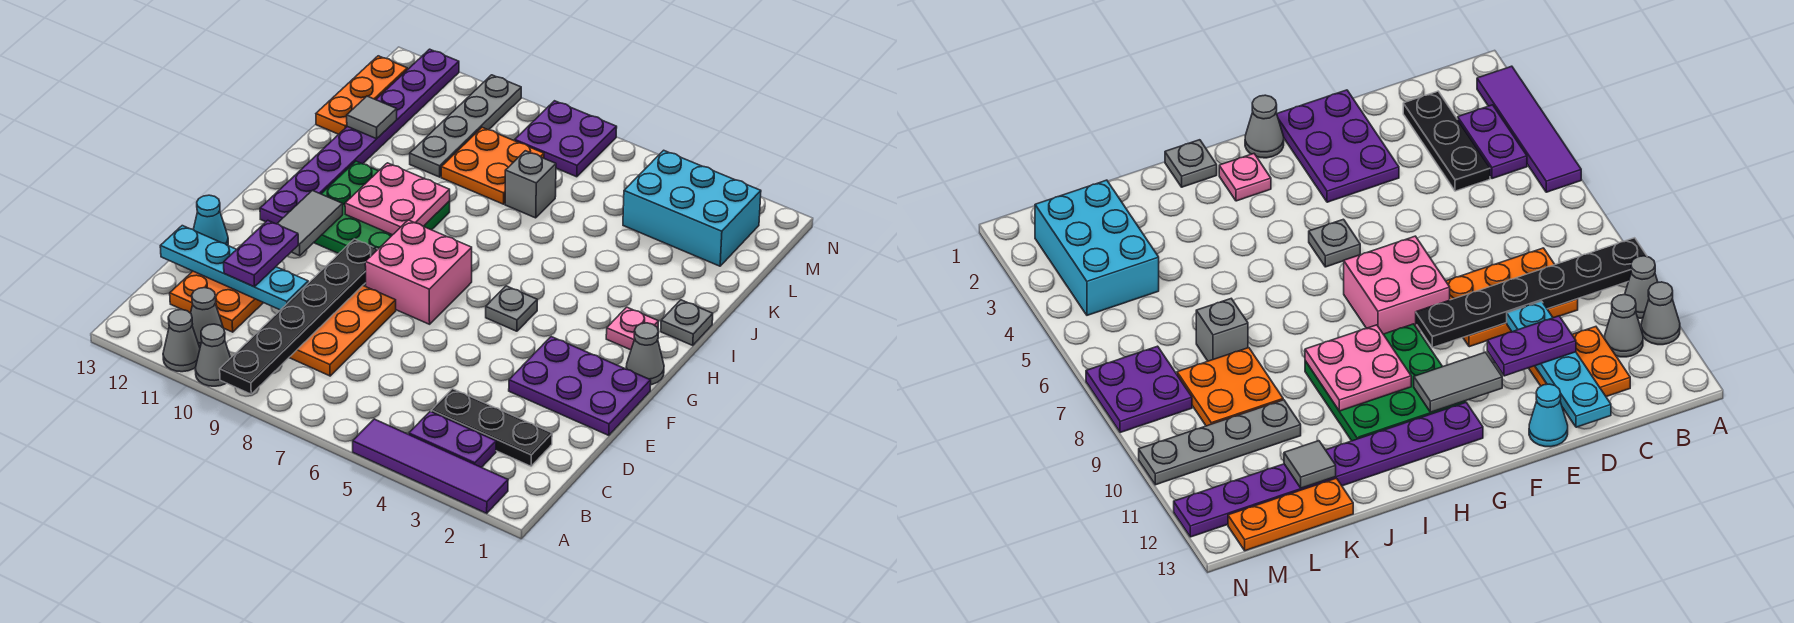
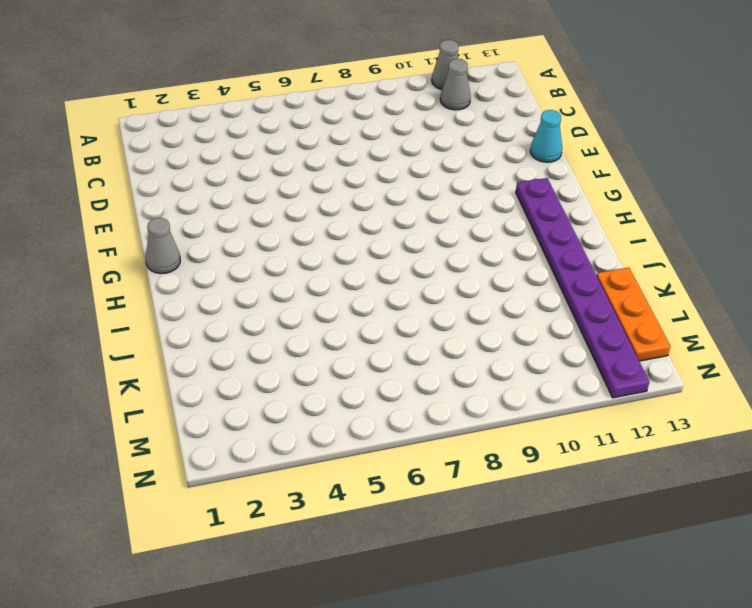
none -> purple tile A2:A5 level 1
none -> grey cone A10 level 1
none -> purple plate B3:B4 level 1

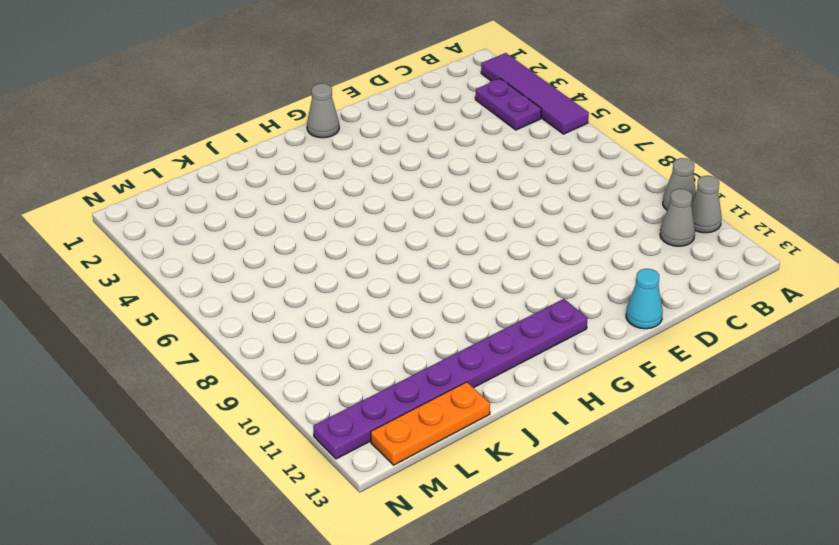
none -> black plate C2:C4 level 1
none -> orange plate C8:E9 level 1
none -> orange plate C11:D12 level 1

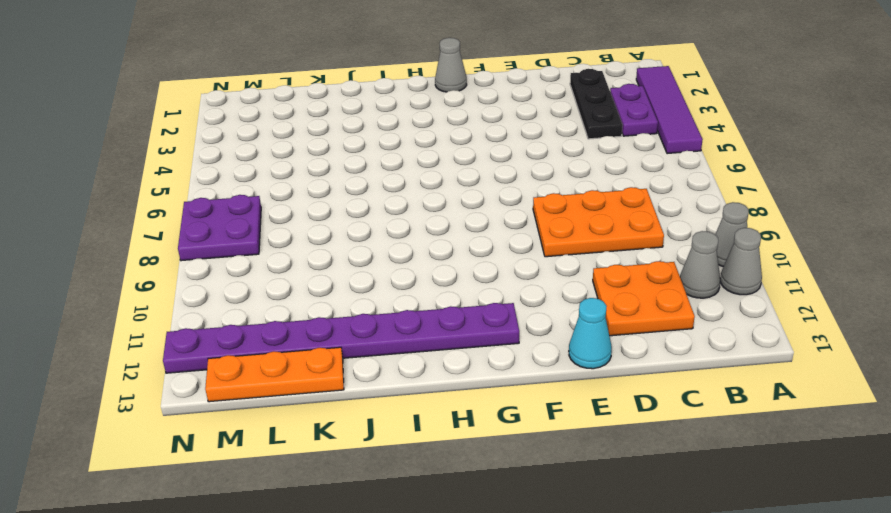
none -> purple plate E1:F3 level 1
none -> pink brick F7:G8 level 1
none -> grey plate G5 level 1

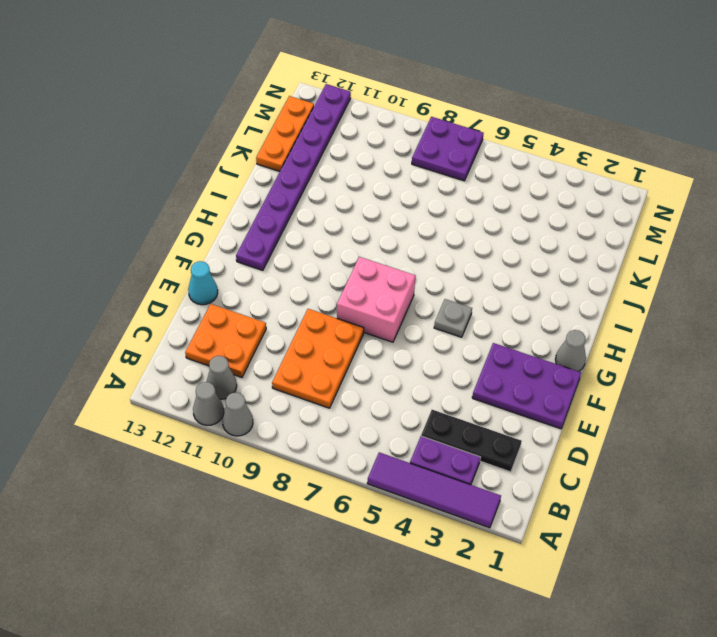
none -> green plate G9:I11 level 1
none -> pink plate H2 level 1
none -> grey plate I1 level 1

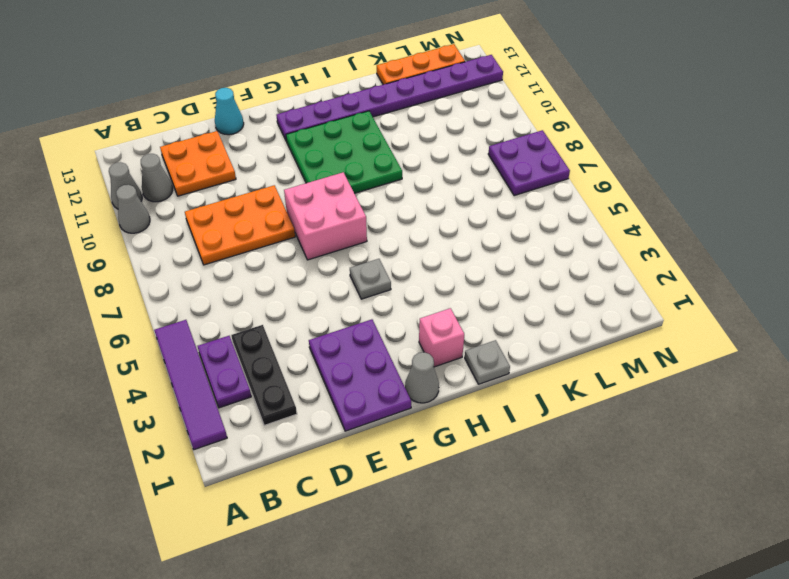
pink brick H2 level 1 -> pink plate H2 level 1
none -> grey brick K7 level 1
none -> orange plate K8:L9 level 1
none -> grey plate K10:N10 level 1

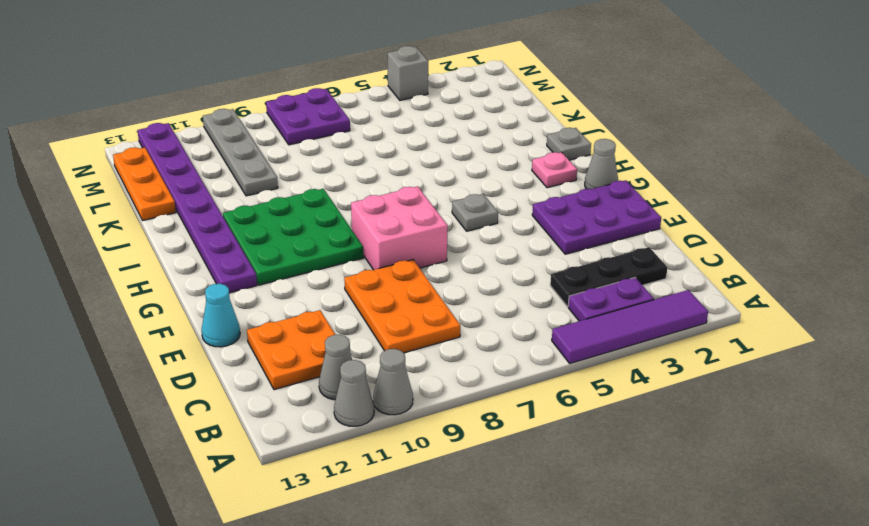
grey brick N4 level 1 -> grey brick K7 level 1
none -> orange plate K8:L9 level 1
none -> cyan brick L2:M4 level 1
none -> black plate A9:F9 level 2

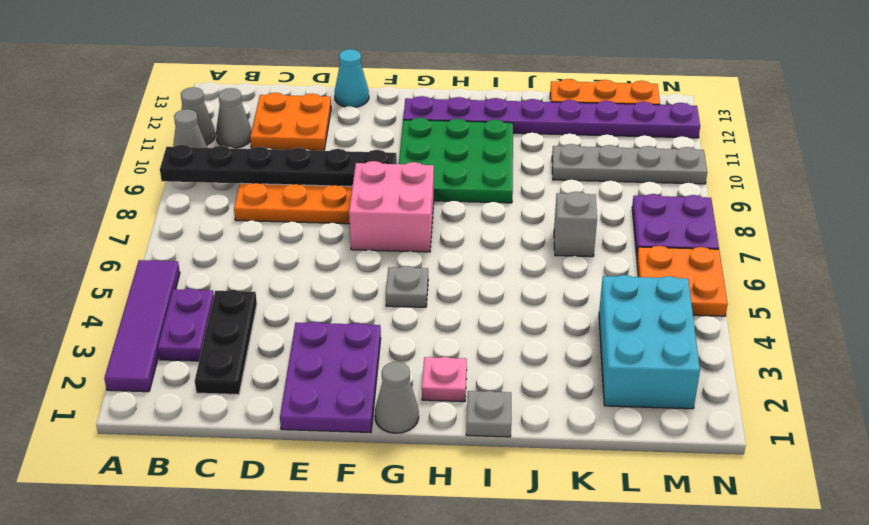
orange plate M5:N6 level 1 -> orange plate K8:L9 level 1
none -> cyan plate D10:D13 level 2
none -> grey tile F11:G11 level 2
none -> pink plate H9:I10 level 2

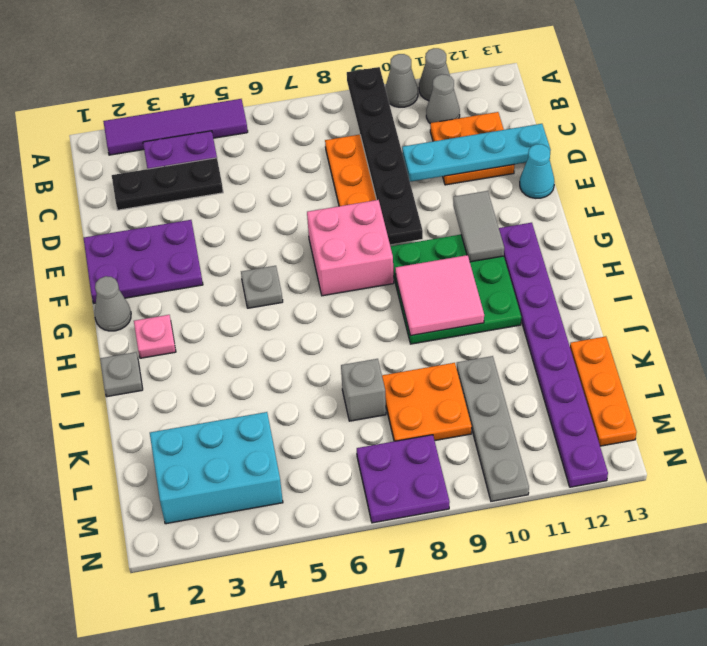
pink tile H9:I10 level 2 -> pink plate H9:I10 level 2
none -> grey tile K12 level 2
none -> purple plate D11:E11 level 3

